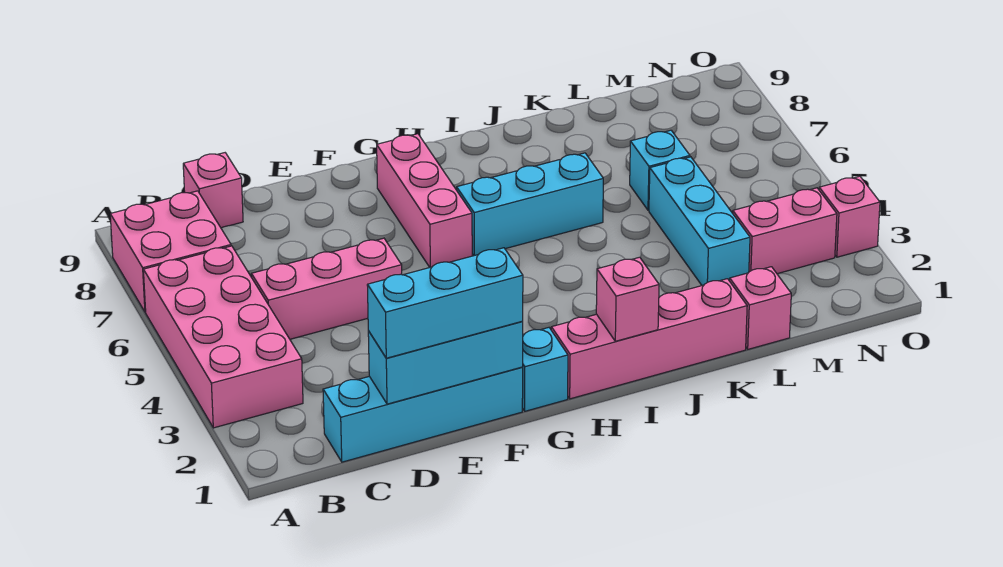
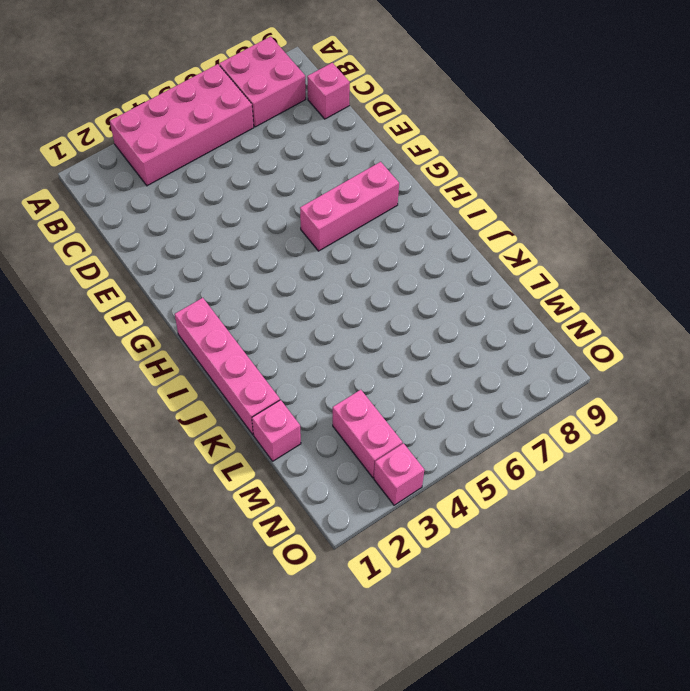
none -> cyan brick C1:F1 level 1
none -> pink brick C5:E5 level 1
none -> cyan brick G1 level 1

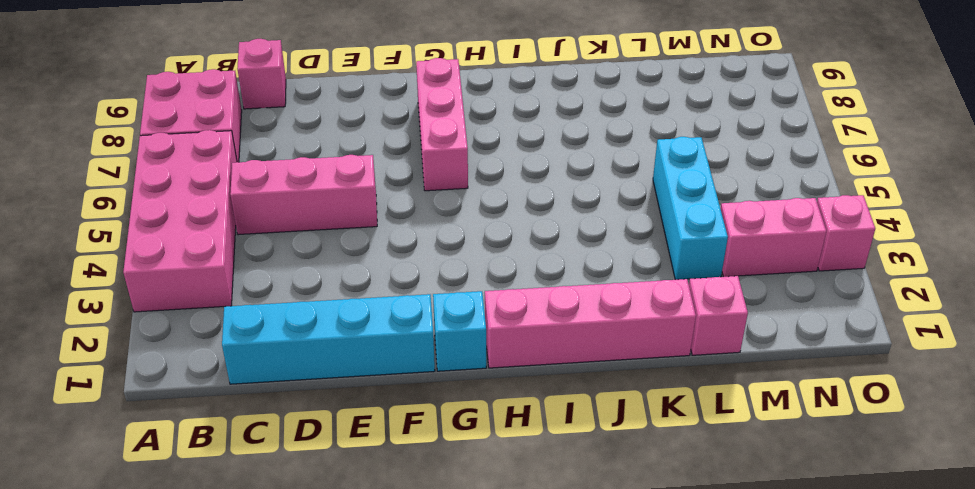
none -> cyan brick H6:J6 level 1
none -> cyan brick L6 level 1
none -> cyan brick D1:F1 level 2

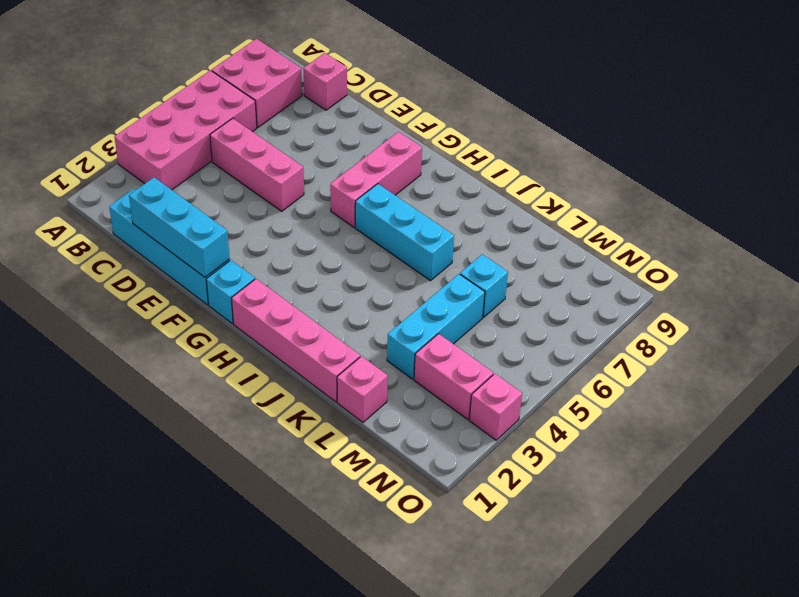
none -> pink brick I1 level 2
none -> cyan brick D1:F1 level 3

